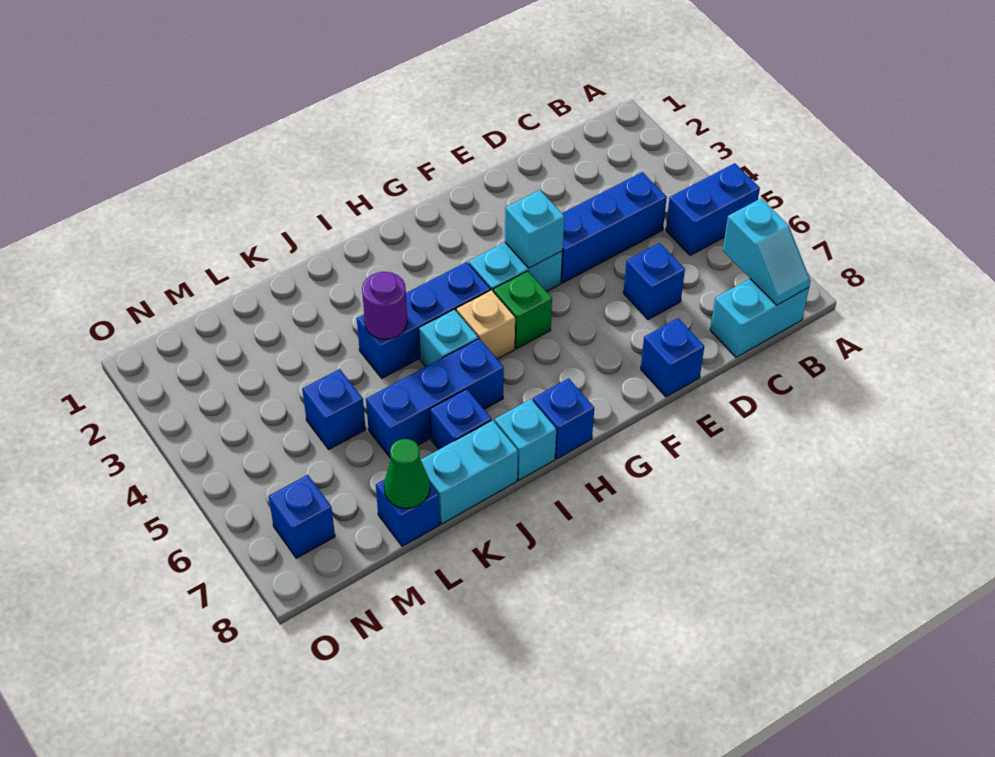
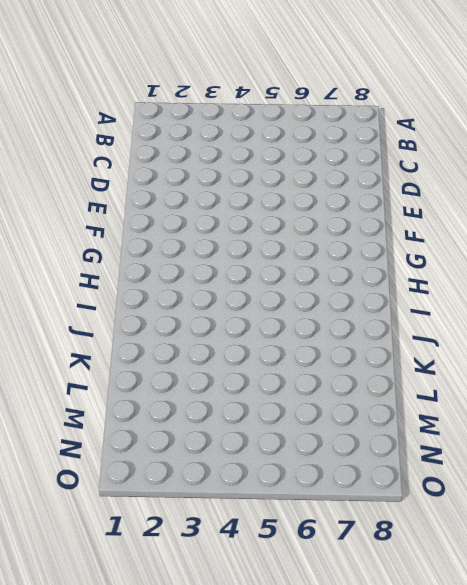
none -> blue brick A5:B5 level 1
none -> cyan brick B8:C8 level 1
none -> blue brick C4:E4 level 1

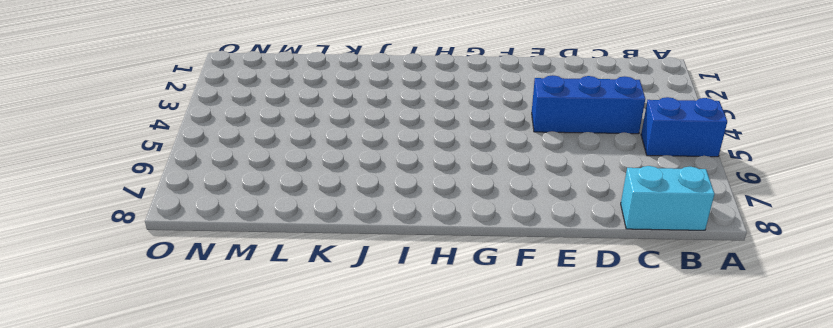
none -> blue brick D6 level 1
none -> blue brick E8 level 1
none -> cyan brick F4:G4 level 1

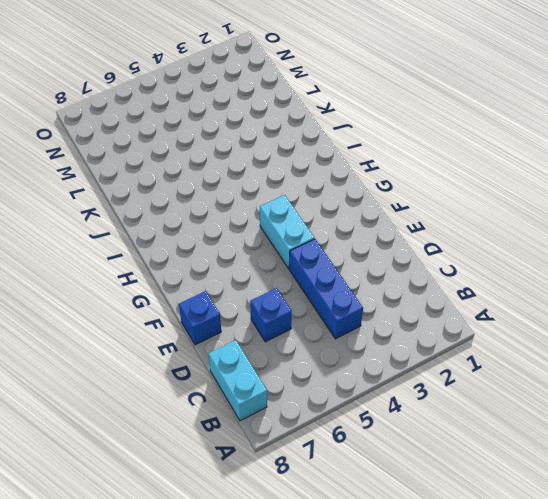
none -> blue brick A5:B5 level 1
none -> green brick G5 level 1
none -> blue brick H4:J4 level 1

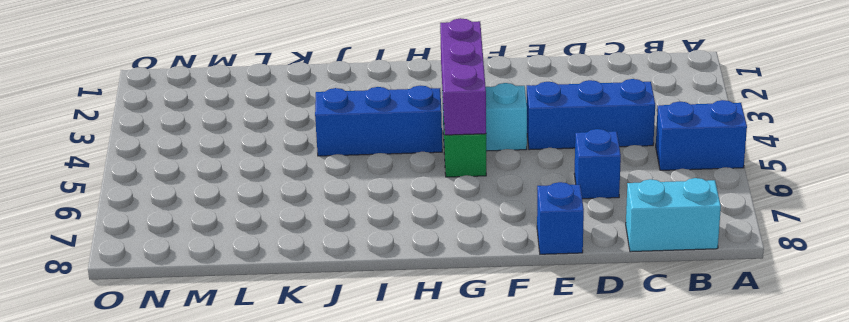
purple brick G3:G5 level 2 -> none
none -> tan brick H5 level 1
none -> blue brick H8 level 1
none -> cyan brick I5 level 1

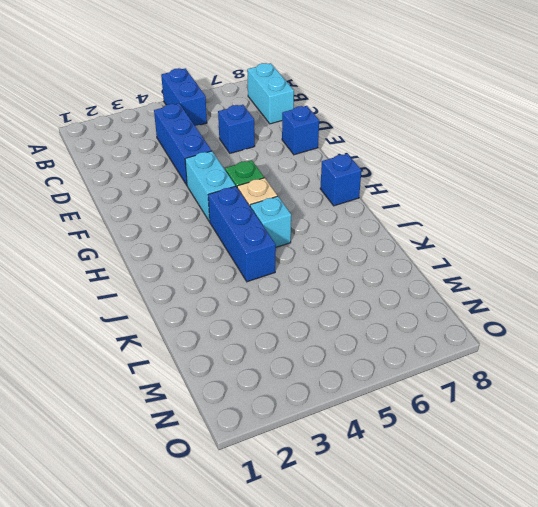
none -> blue brick I6:K6 level 1
none -> cyan brick I8 level 1
none -> blue brick J7 level 1

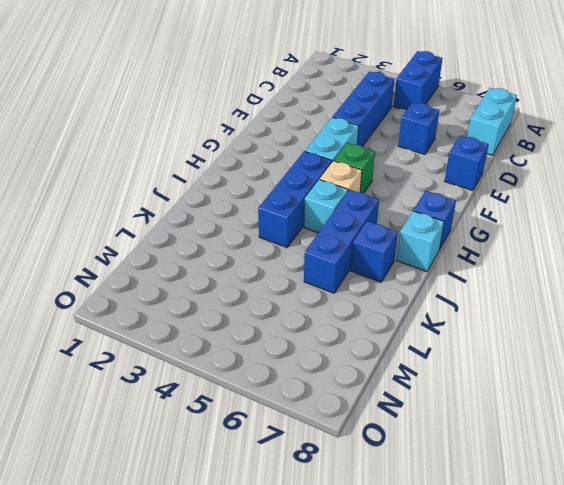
none -> cyan brick J8:K8 level 1
none -> blue brick L5 level 1
none -> blue brick L8 level 1

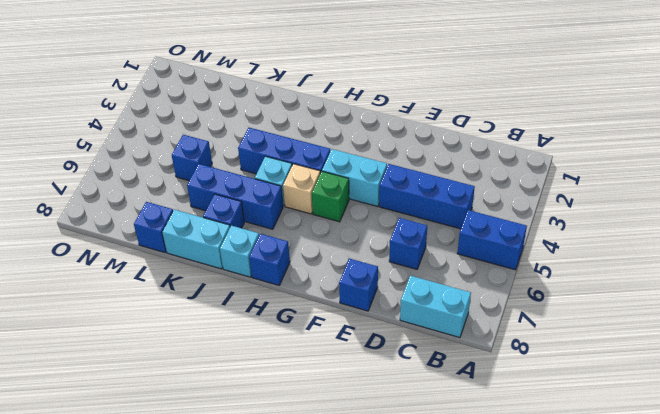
none -> blue brick N7 level 1
none -> cyan slope B7:B8 level 2 top 7
none -> cyan brick F4 level 2

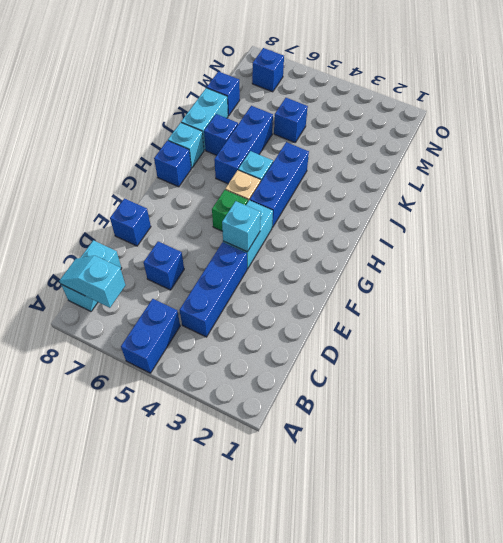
none -> purple round brick J4 level 2
none -> green cone L8 level 2

